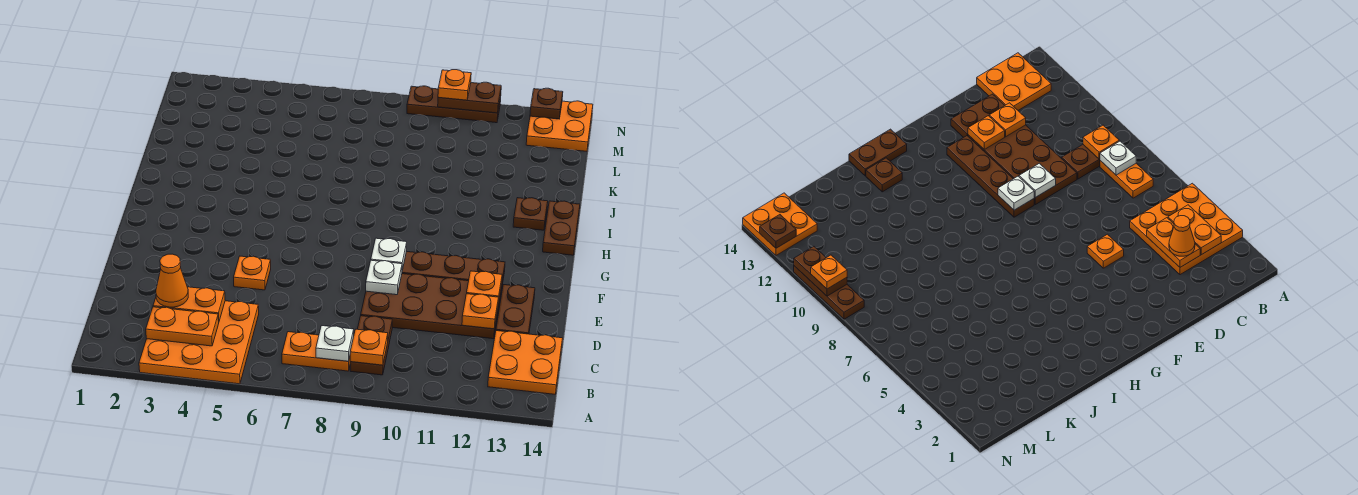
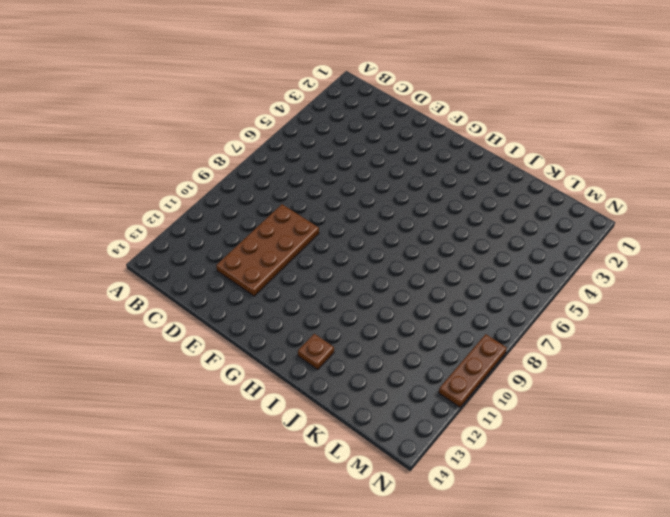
none -> orange plate A3:C5 level 1
none -> orange plate B7:B8 level 1
none -> brown plate B9:C9 level 1

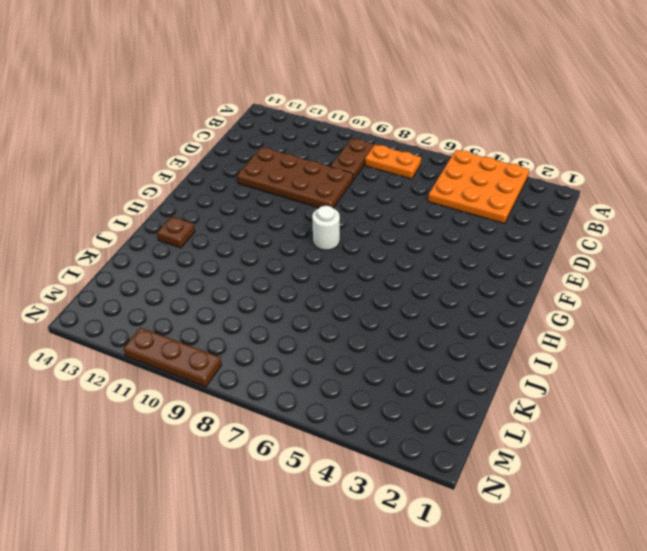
white round brick G8 level 1 -> none
none -> orange plate B13:C14 level 1
none -> brown plate D13:E13 level 1
none -> orange plate E5 level 1

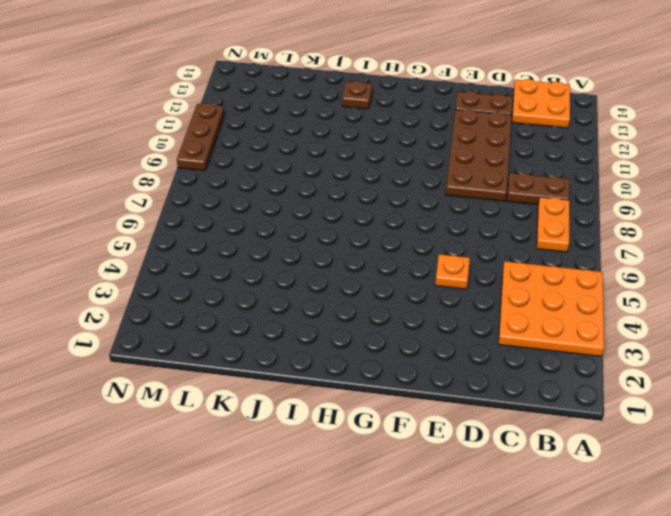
none -> brown plate F9:F12 level 1
none -> brown plate H14:I14 level 1
none -> orange plate M13:N14 level 1

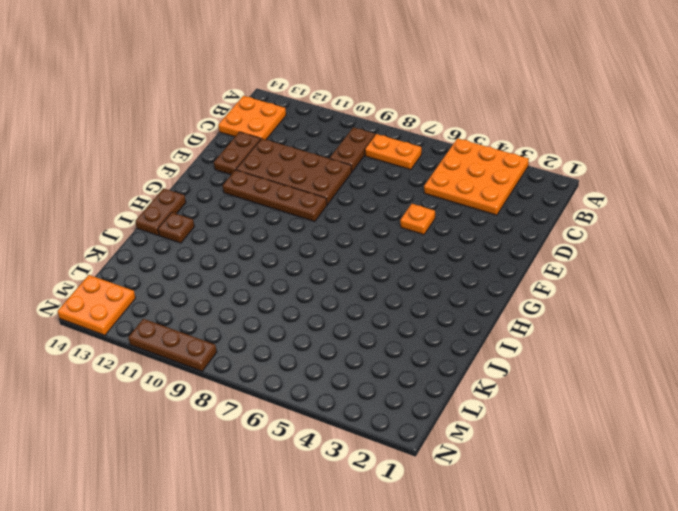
none -> orange plate B3:B4 level 2
none -> white plate B8 level 2
none -> orange plate B9 level 2

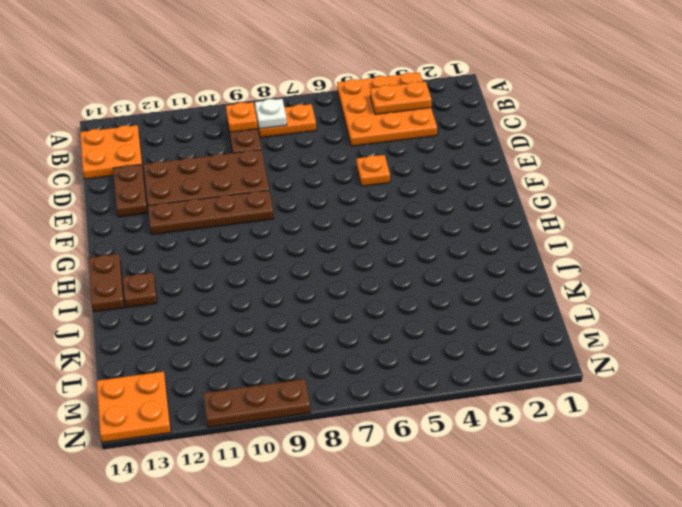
none -> orange plate C3:C4 level 2
none -> orange plate D12 level 2
none -> white plate E9 level 2

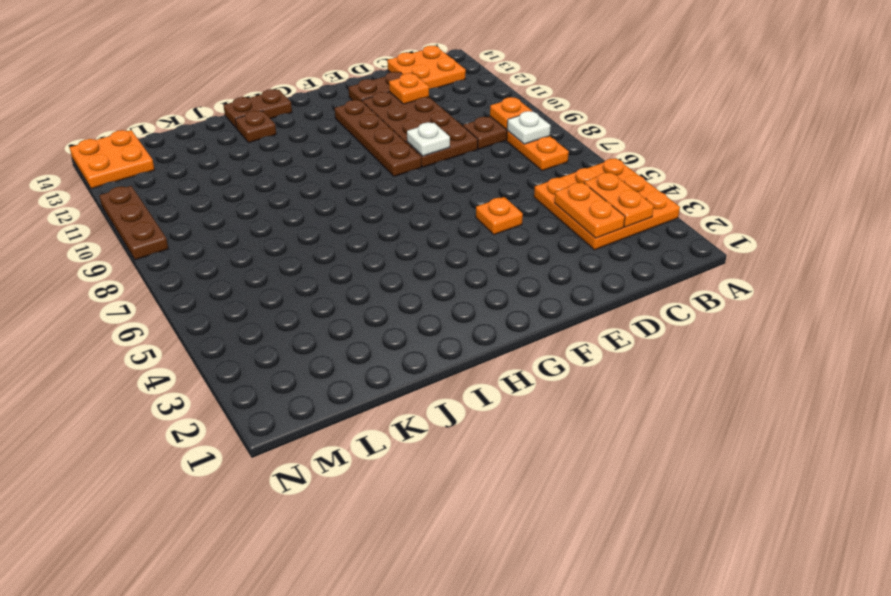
none -> orange plate E12 level 2
none -> white plate F9 level 2
none -> brown plate N10:N11 level 2

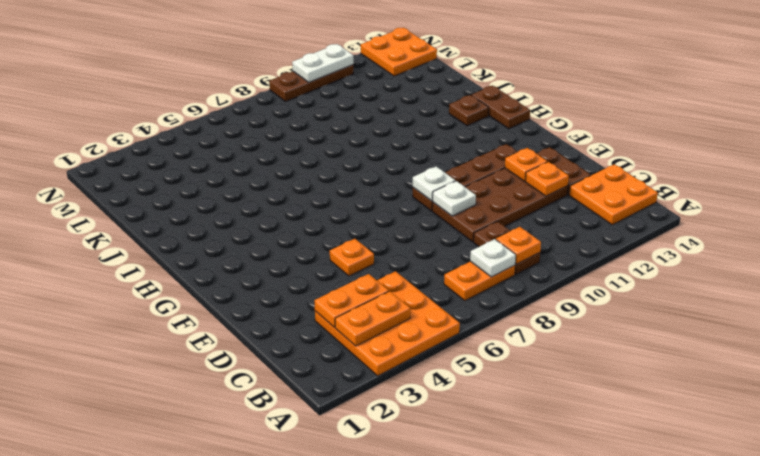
white plate N10:N11 level 2 -> brown plate N10:N11 level 2
none -> brown plate N13 level 2
none -> orange cone C3 level 3
none -> orange plate N10 level 3

